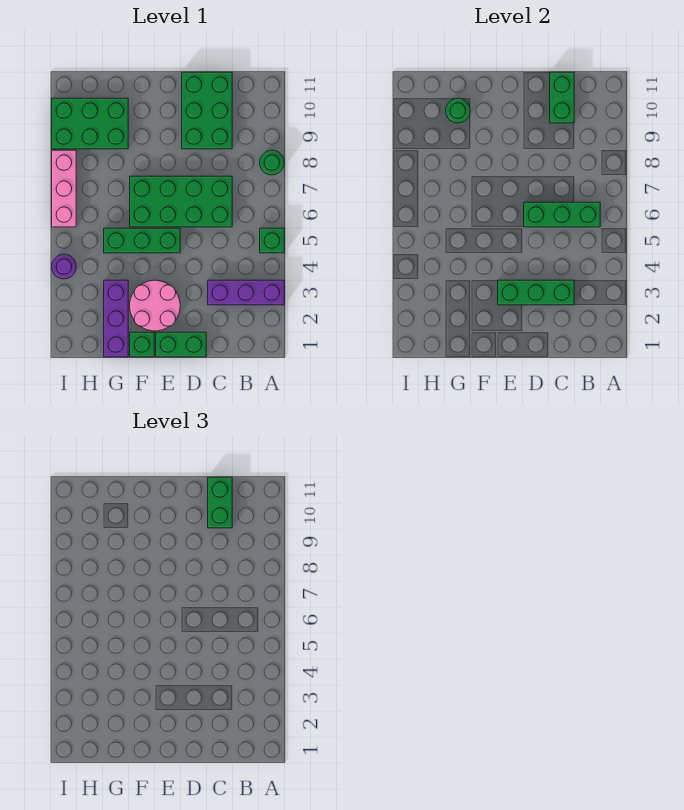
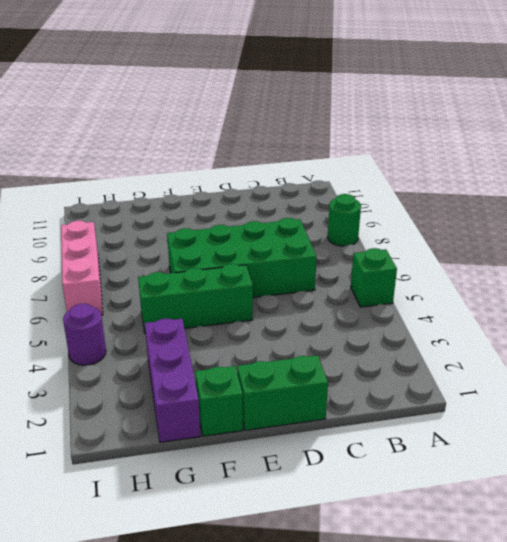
none -> purple brick A3:C3 level 1
none -> green brick C9:D11 level 1
none -> pink round brick E2:F3 level 1

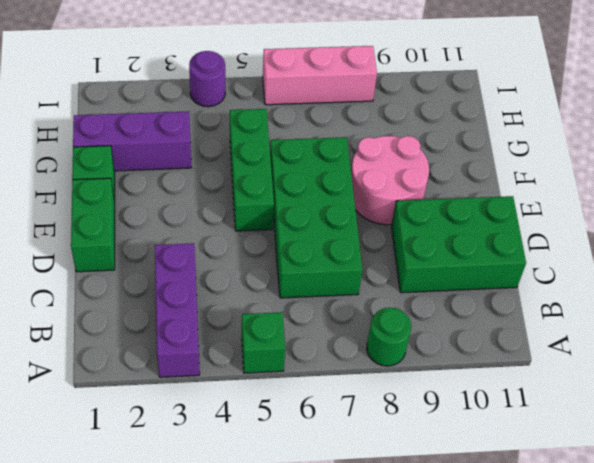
pink round brick E8:F9 level 1 -> pink round brick E2:F3 level 1
none -> green brick G9:I10 level 1
none -> green brick B6:D6 level 2
none -> green brick C3:E3 level 2

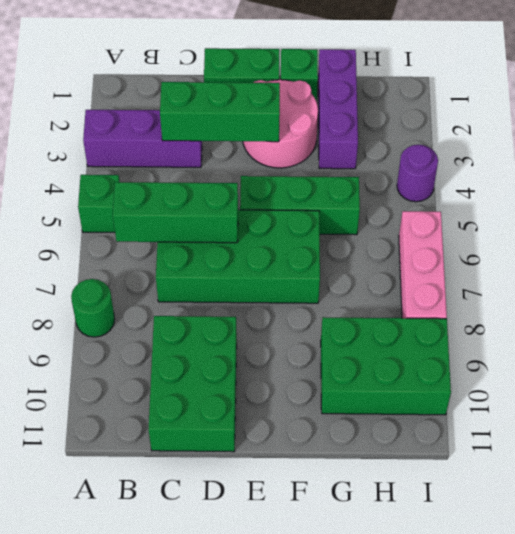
none -> green brick C10:C11 level 2
none -> green round brick G10 level 2
none -> green brick C10:C11 level 3

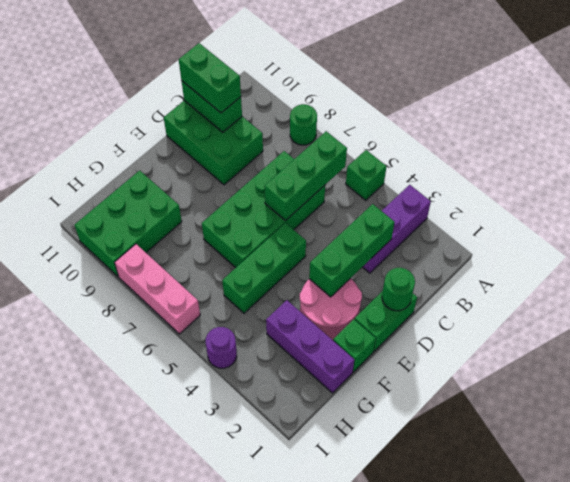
green round brick D1 level 2 -> green round brick G10 level 2

